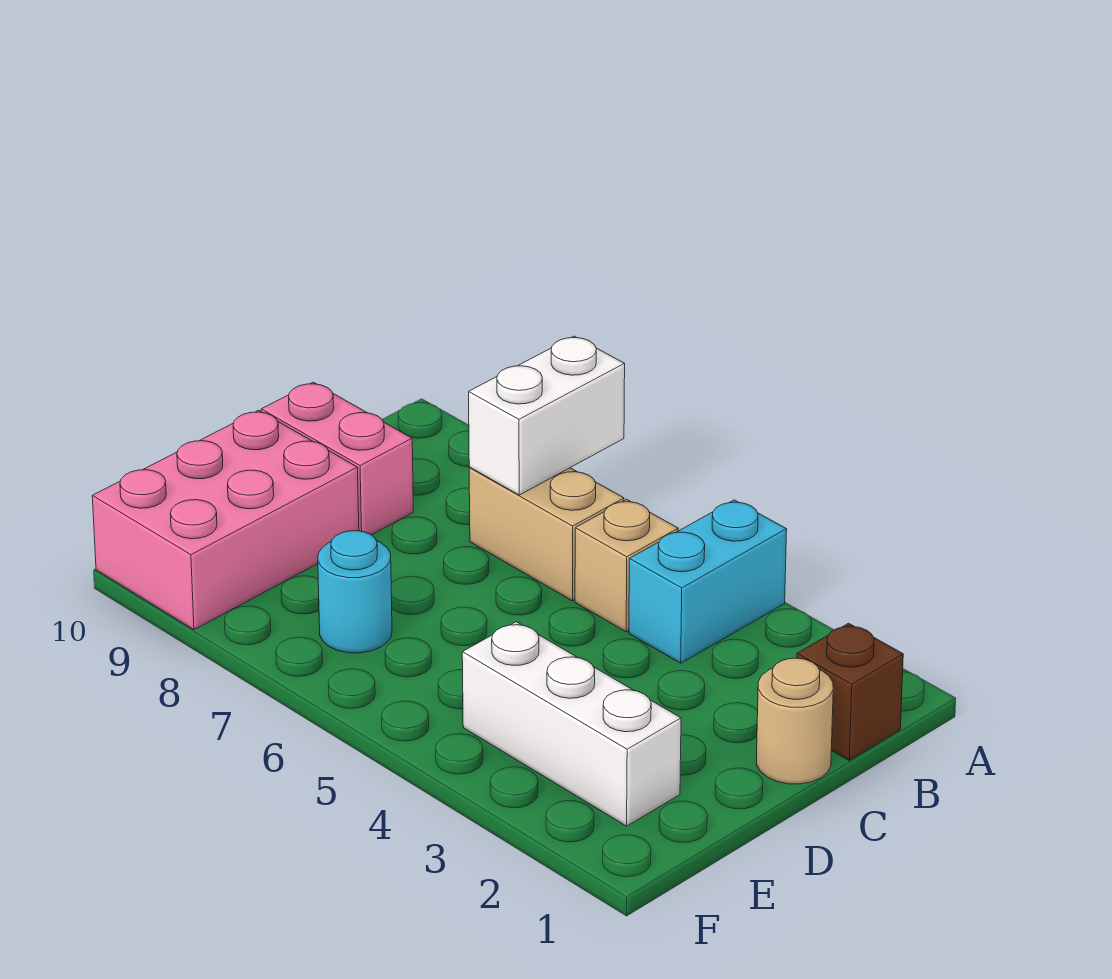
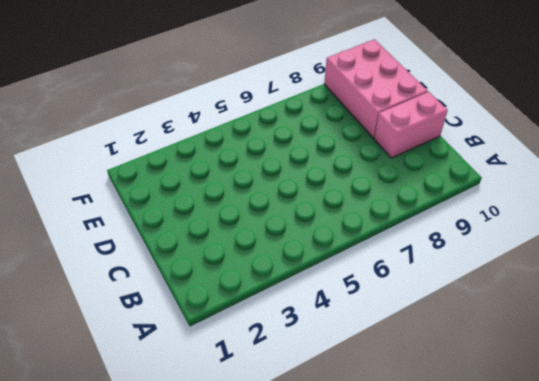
none -> cyan brick A4:B4 level 1
none -> brown brick B1 level 1

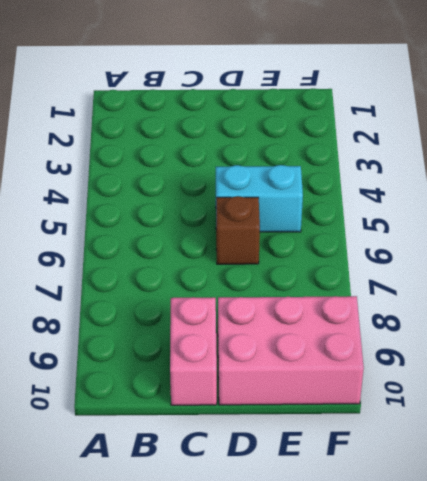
cyan brick D5:E5 level 1 -> cyan brick A4:B4 level 1
brown brick D6 level 1 -> brown brick B1 level 1
none -> tan brick B5 level 1
none -> tan brick B6:B7 level 1

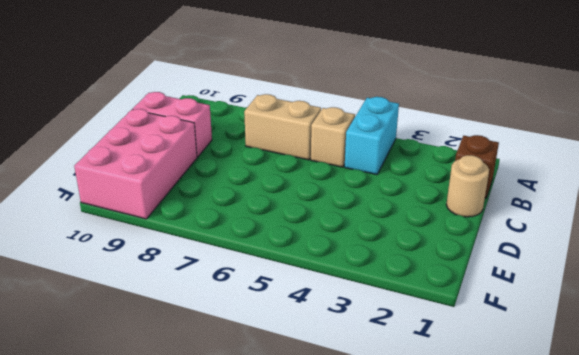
none -> white brick E2:E4 level 1
none -> cyan round brick E7 level 1

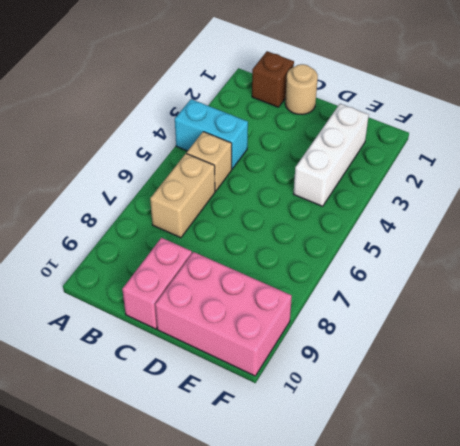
none -> cyan round brick E7 level 1
none -> white brick A7:B7 level 2

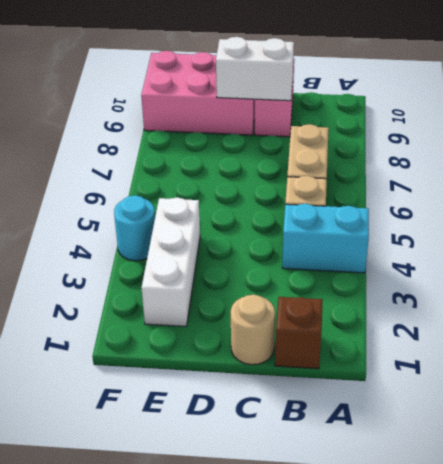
white brick C9:D9 level 2 -> white brick A7:B7 level 2
cyan round brick F4 level 1 -> cyan round brick E7 level 1

